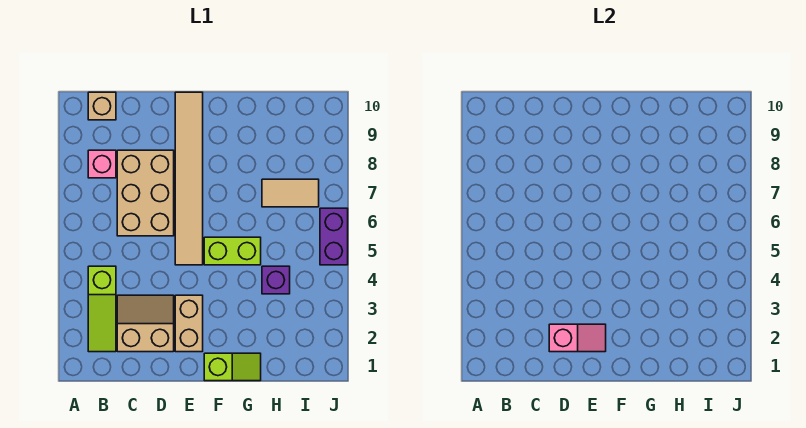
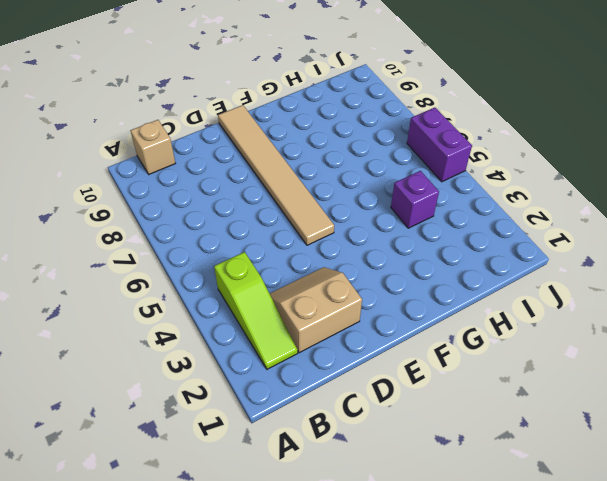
none -> pink brick B8 level 1
none -> tan brick C6:D8 level 1
none -> tan brick E2:E3 level 1

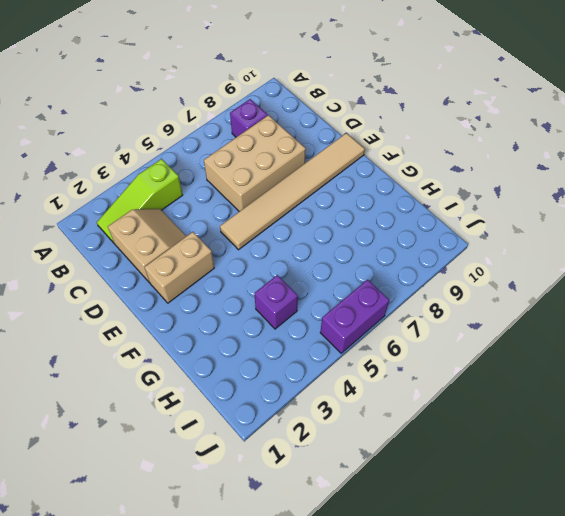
purple brick B8 level 1 -> pink brick B8 level 1
none -> tan brick B10 level 1
none -> lime slope F1:G1 level 1 top F
none -> lime brick F5:G5 level 1

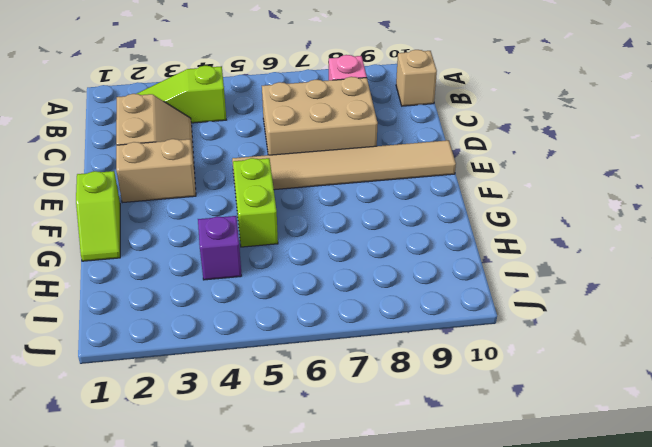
none -> tan tile H7:I7 level 1
none -> purple brick J5:J6 level 1
none -> pink slope D2:E2 level 2 top D

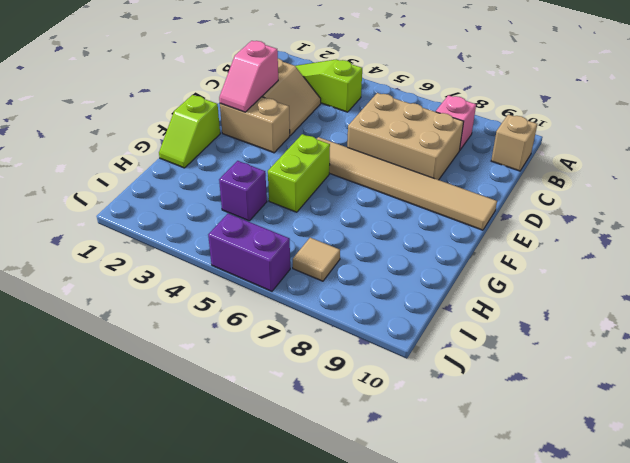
tan tile I7 level 1 -> tan tile H7:I7 level 1

